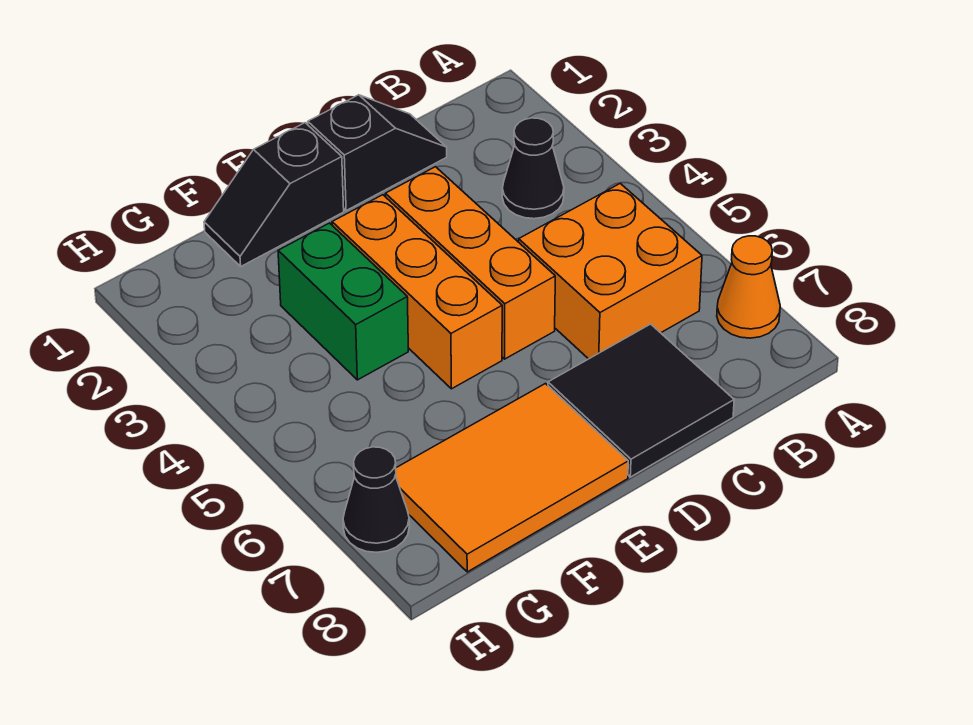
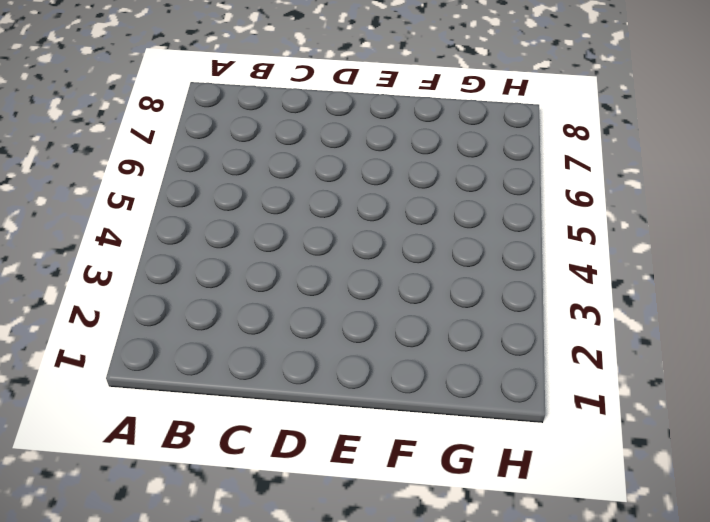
none -> orange cone A7 level 1
none -> black cone B3 level 1

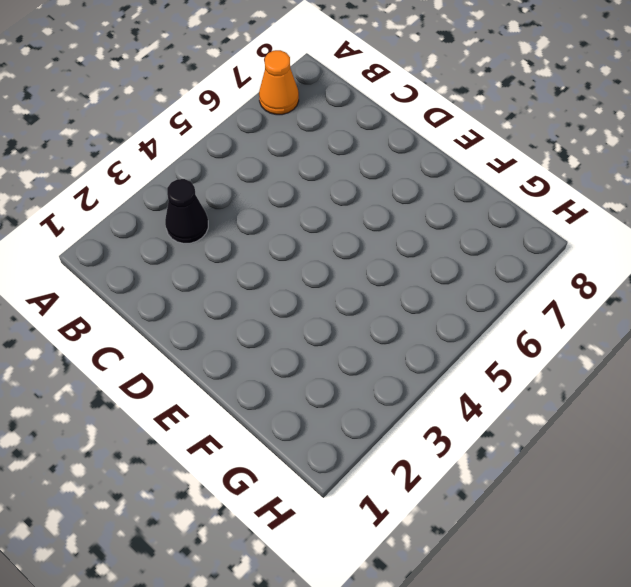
none -> orange brick B5:C6 level 1
none -> black slope C1:D1 level 1 top D

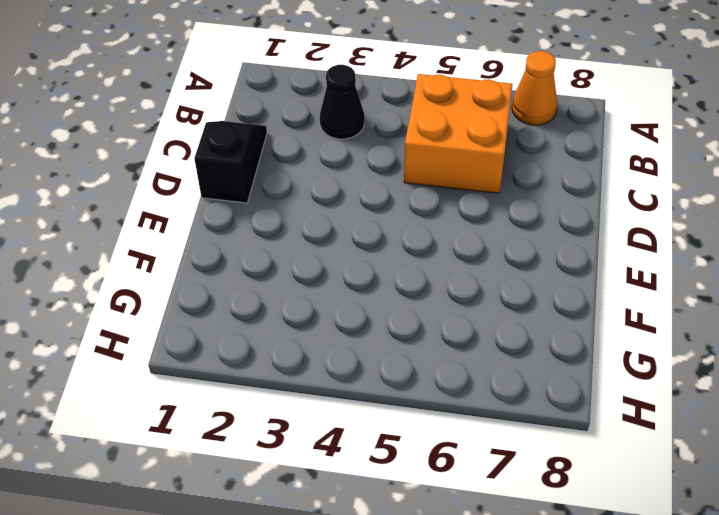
none -> black tile C7:D8 level 1
none -> orange brick D3:D5 level 1

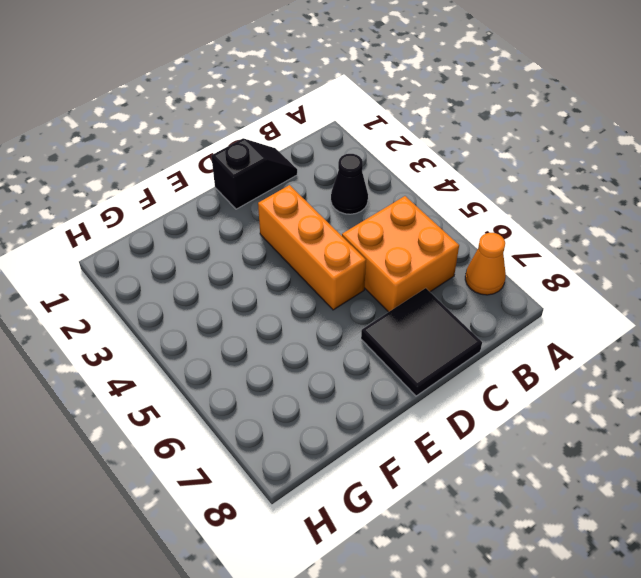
none -> black slope E1:F1 level 1 top E
none -> orange brick E3:E5 level 1

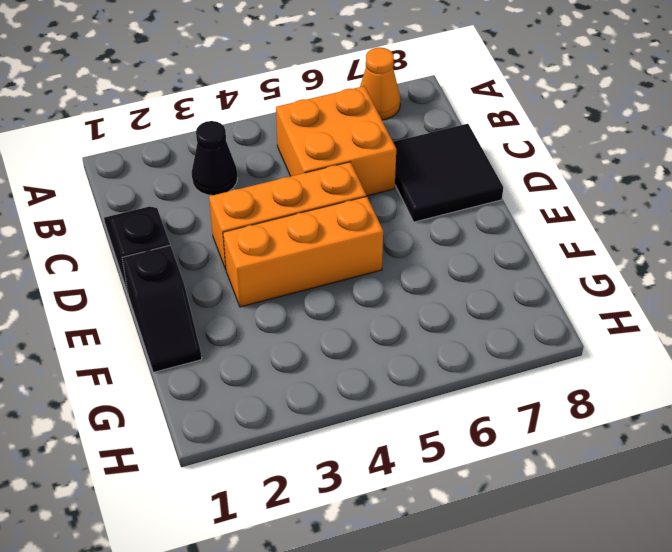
none -> orange tile E7:G8 level 1
none -> green brick F3:F4 level 1

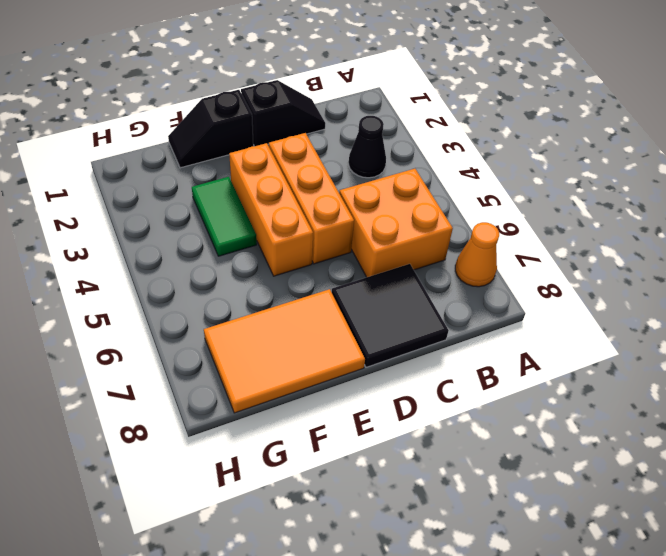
green tile F3:F4 level 1 -> green brick F3:F4 level 1
none -> black cone H7 level 1

